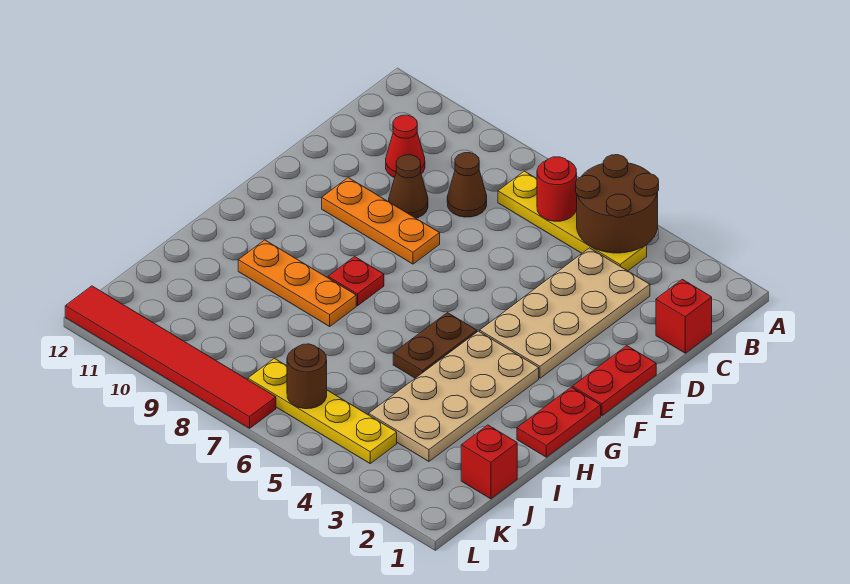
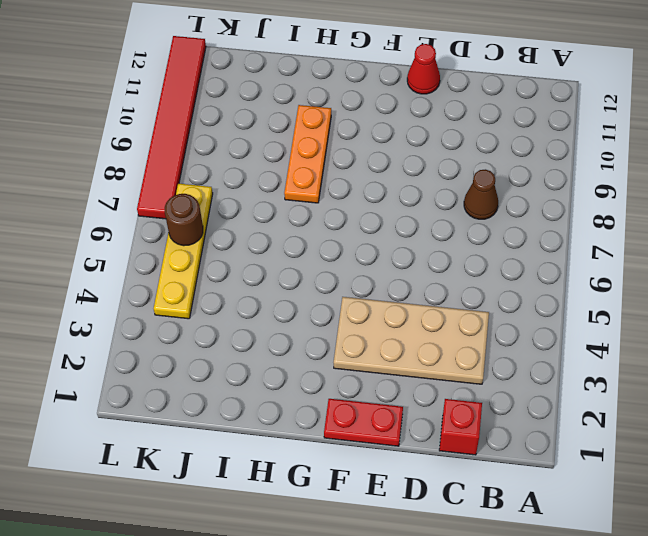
red cone E12 level 1 -> red cone C10 level 1
none -> yellow plate B4:B7 level 1
none -> brown cone D9 level 1
none -> orange plate E8:E10 level 1

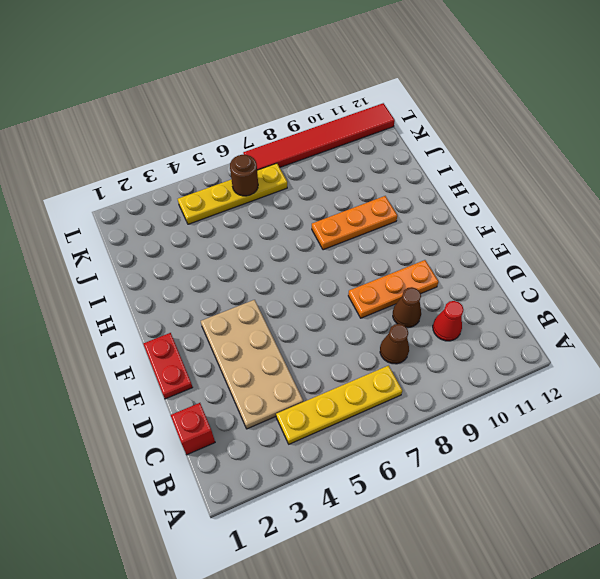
none -> red plate G1:H1 level 1
none -> tan plate G3:J4 level 1
none -> brown plate G5:H5 level 1

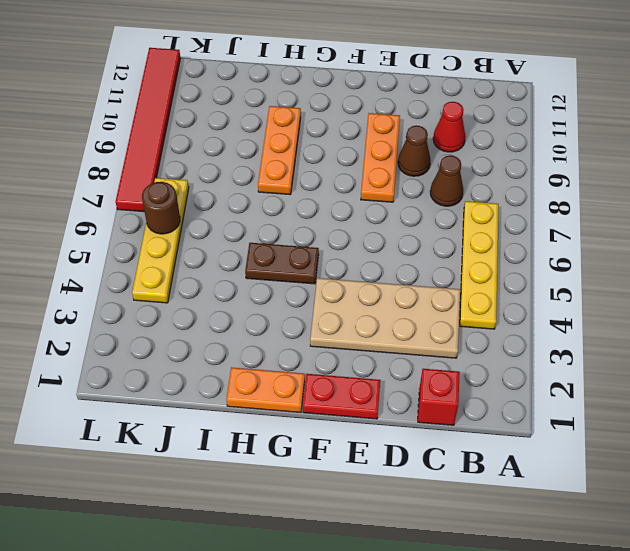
orange plate G1:H1 level 1 -> red plate G1:H1 level 1
none -> tan plate G3:J4 level 1
none -> red plate G8 level 1
none -> red brick J1 level 1

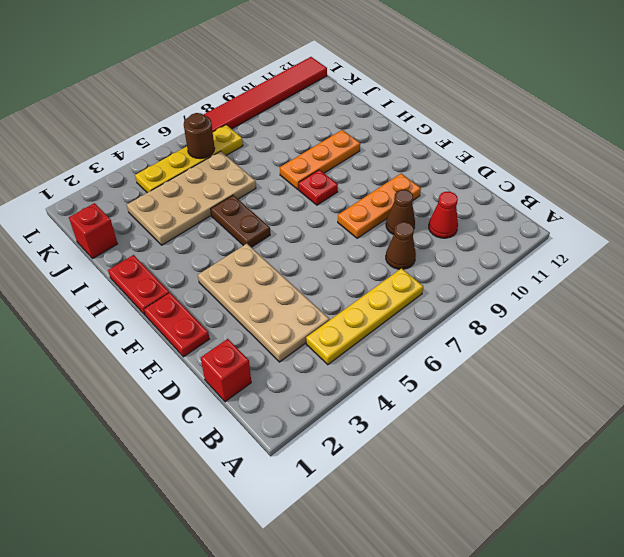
tan plate I3:J6 level 1 -> tan plate G3:J4 level 1
none -> brown round brick A4:B5 level 2
none -> red round brick B6 level 2

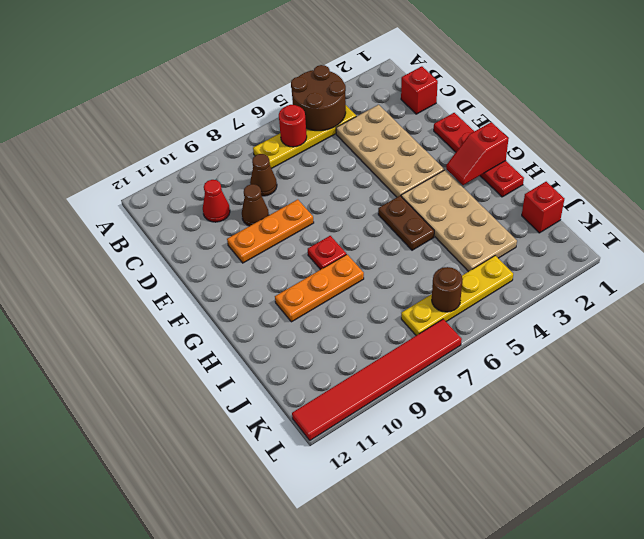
red slope G1:G2 level 2 top 1 -> none

